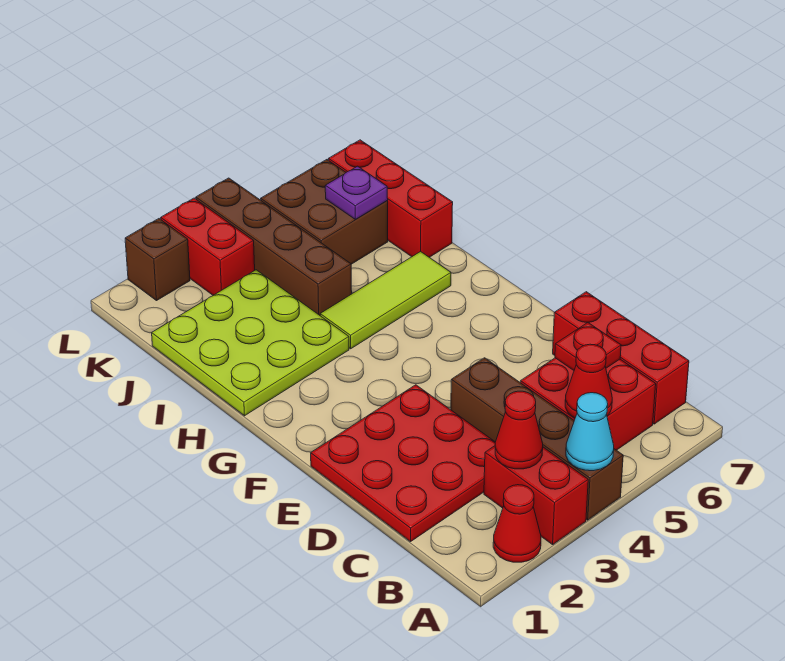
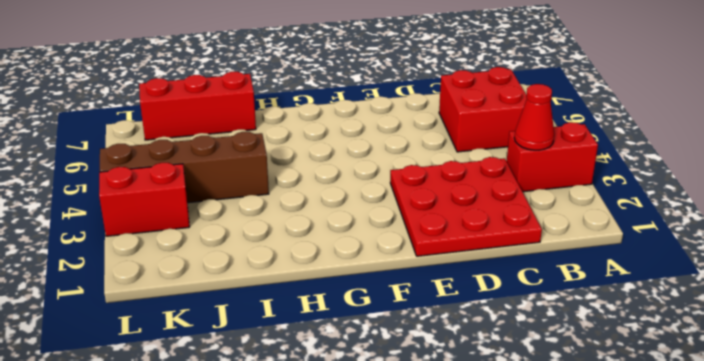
none -> red cone A2 level 1
none -> brown brick A4:D4 level 1
none -> red brick B7:D7 level 1

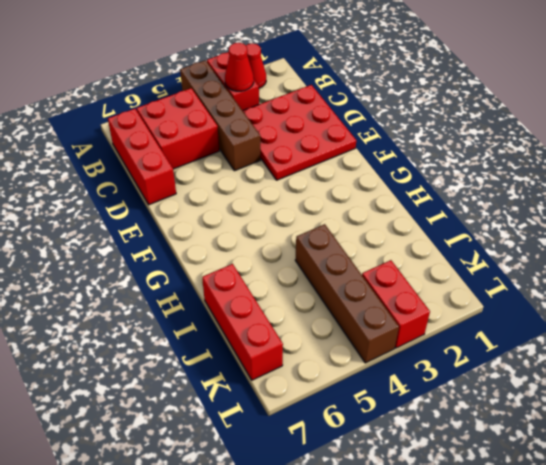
none -> lime plate H1:J3 level 1
none -> lime tile H4:H6 level 1
none -> brown brick J5:K6 level 1

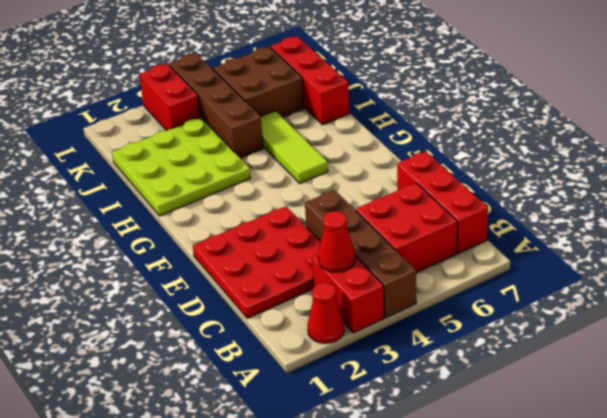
lime tile G5:I5 level 1 -> lime tile H4:H6 level 1
none -> brown brick L2 level 1
none -> cyan cone A4 level 2
none -> red cone B5 level 2

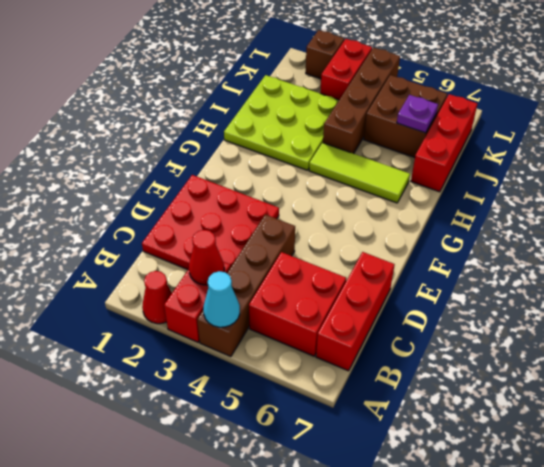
none -> red cone B5 level 2
none -> red plate C6 level 2

